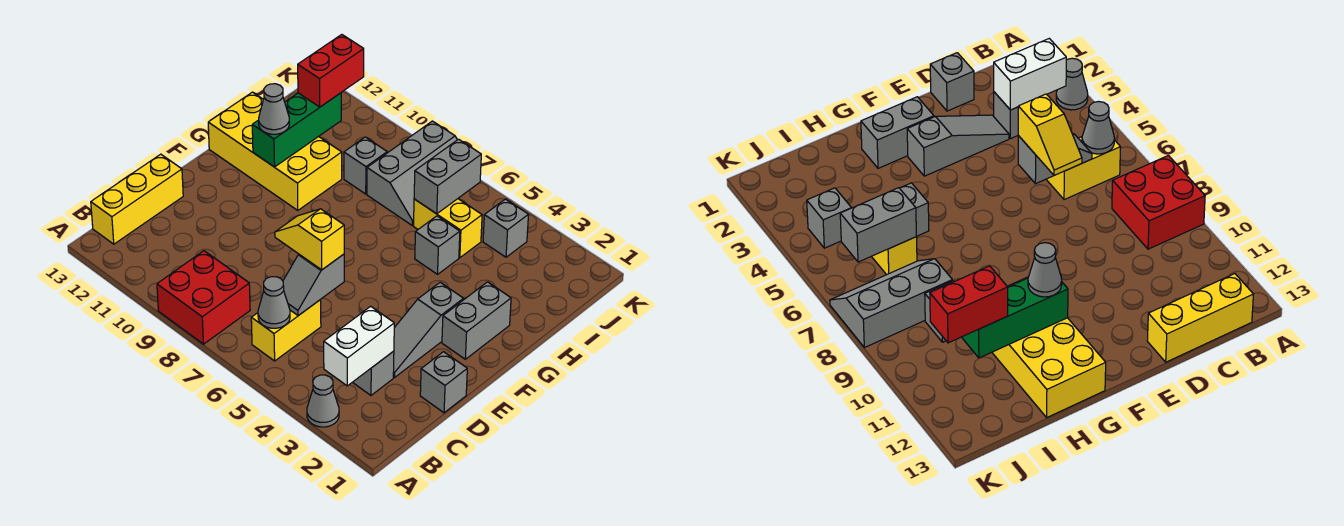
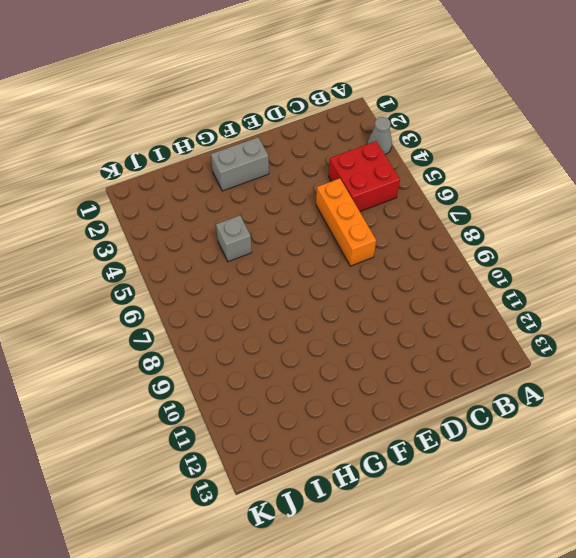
red brick B4:C5 level 1 -> red brick A8:B9 level 1
orange brick D5:D7 level 1 -> none
none -> yellow brick B6:C6 level 1
none -> yellow brick B13:D13 level 1
none -> grey brick C3 level 1

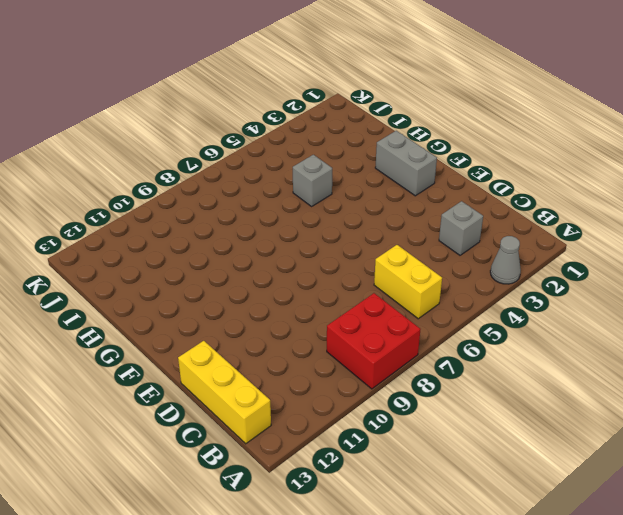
none -> grey brick D1 level 1
none -> grey slope D3:F3 level 1 top F
none -> yellow brick G10:H13 level 1

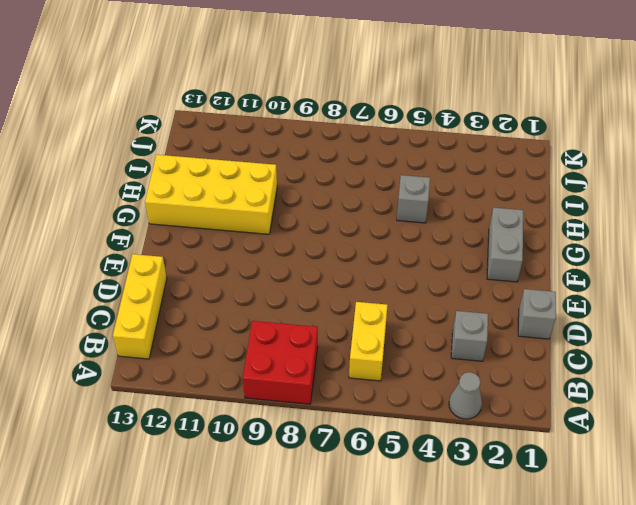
none -> grey slope D3:F3 level 1 top F
none -> yellow brick I5:I6 level 1
none -> grey slope I7:K8 level 1 top 8

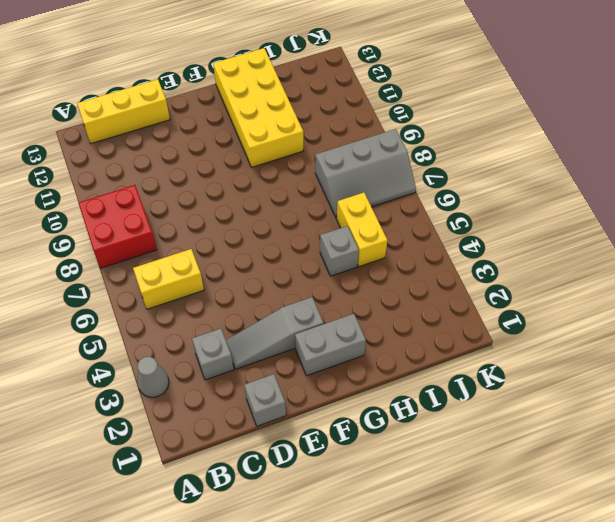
none -> grey brick I9 level 1
none -> grey brick J4 level 1
none -> white brick B3:C3 level 2

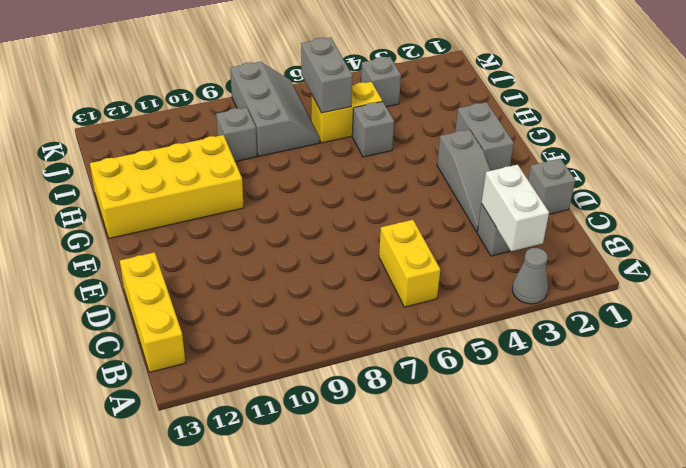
none -> red brick A8:B9 level 1
none -> grey cone B6 level 2
none -> grey slope C6:D6 level 2 top D

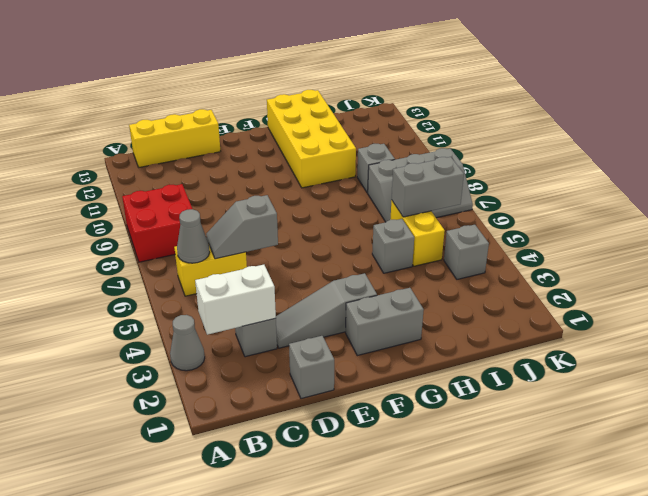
none -> green brick G11:I11 level 2
none -> yellow slope D6:D7 level 3 top 6
none -> grey cone G11 level 3

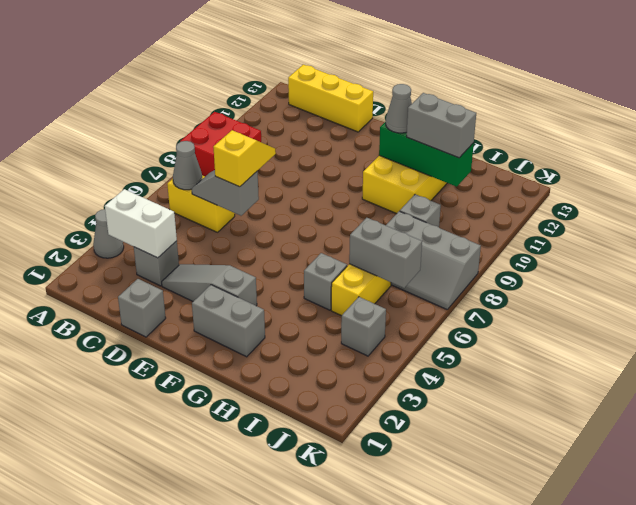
grey brick H11:I11 level 3 -> red brick I11:J11 level 3

